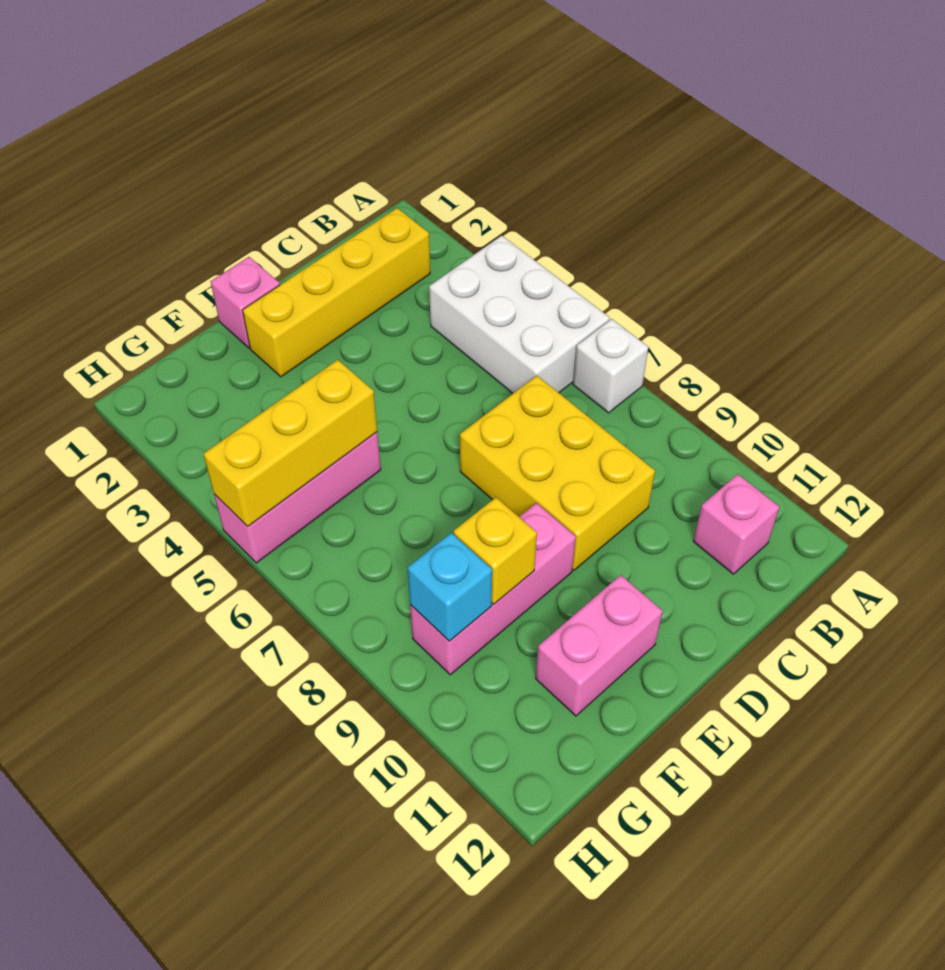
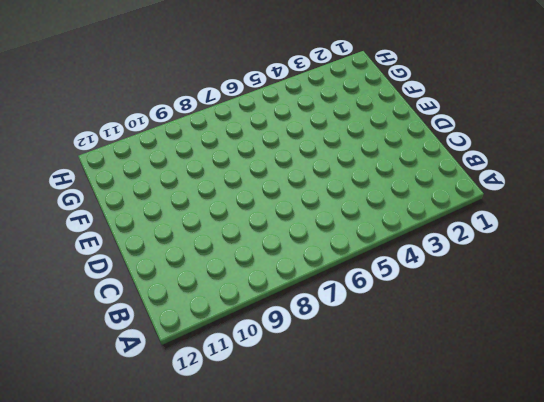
none -> white brick A4:B6 level 1
none -> white brick A7 level 1
none -> yellow brick B2:E2 level 1

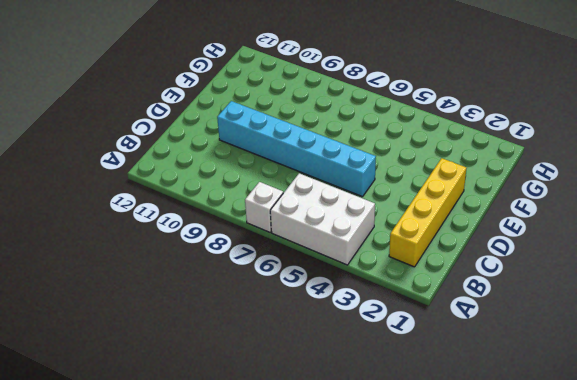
cyan brick D5:D10 level 1 -> yellow brick C7:D9 level 1
none -> pink brick B11 level 1
none -> pink brick E1 level 1
none -> pink brick E9:G9 level 1

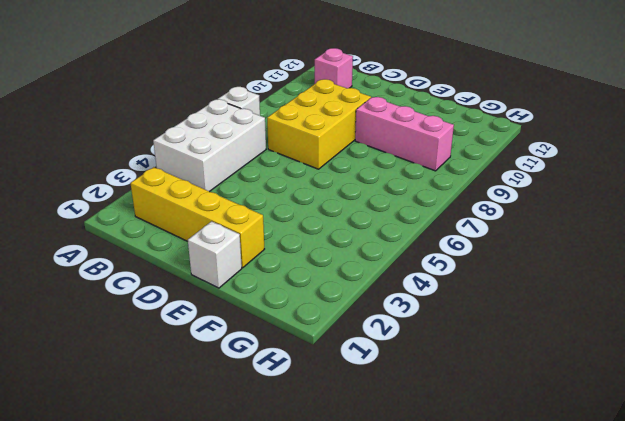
white brick E1 level 1 -> pink brick E1 level 1
none -> pink brick E11:F11 level 1
none -> pink brick F5:H5 level 1
none -> yellow brick F5:H5 level 2

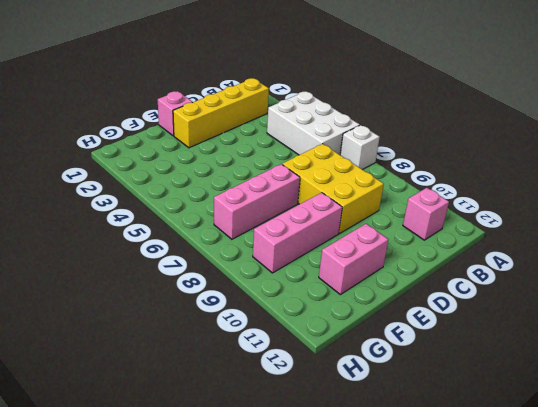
pink brick E7:G7 level 1 -> pink brick F5:H5 level 1
none -> yellow brick F5:H5 level 2
none -> yellow brick F9 level 2
none -> cyan brick G9 level 2

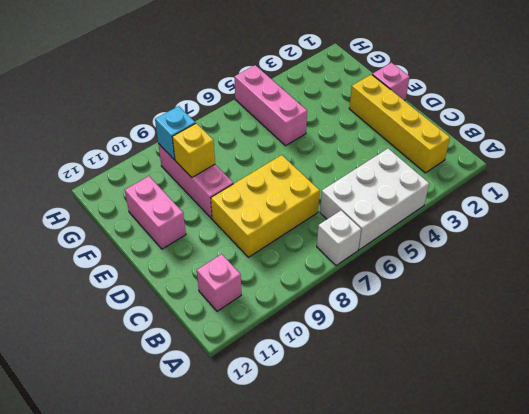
none -> yellow brick F5:H5 level 2

